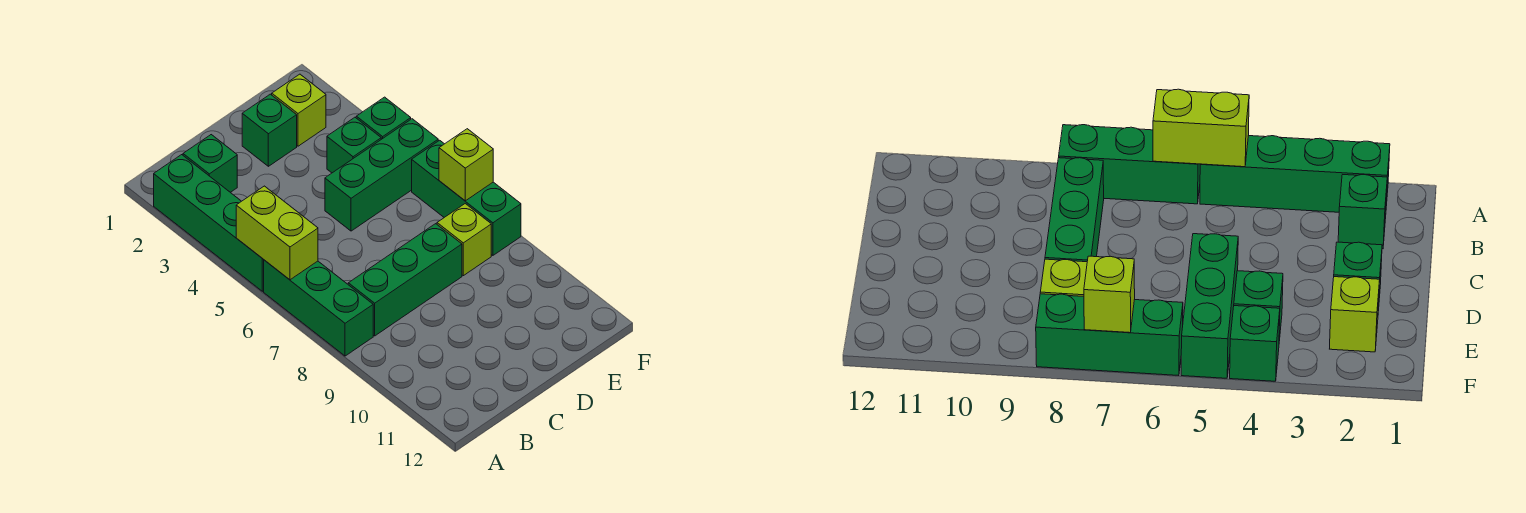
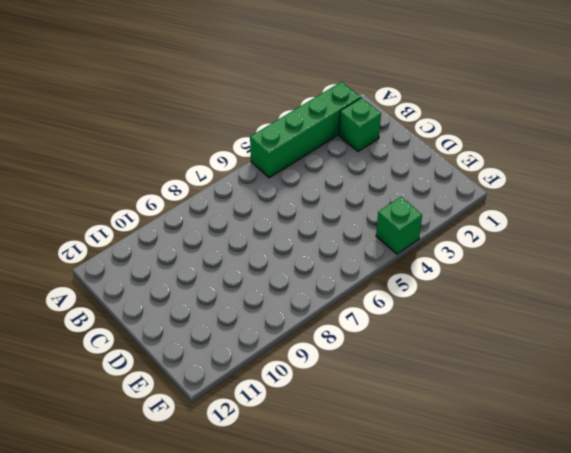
none -> green brick A6:A8 level 1
none -> green brick B8:D8 level 1
none -> green brick D2 level 1

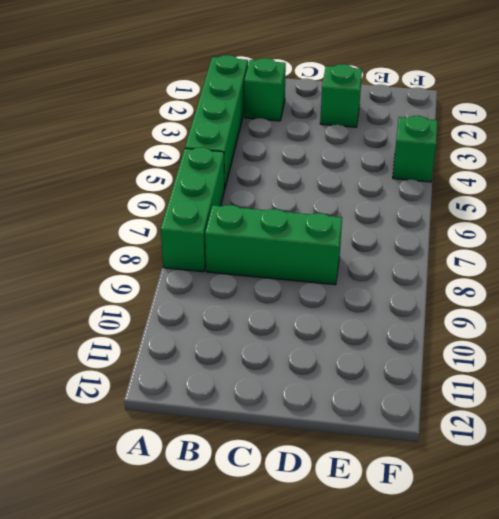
none -> green brick D5:F5 level 1
none -> lime brick E2 level 1
none -> green brick E4 level 1

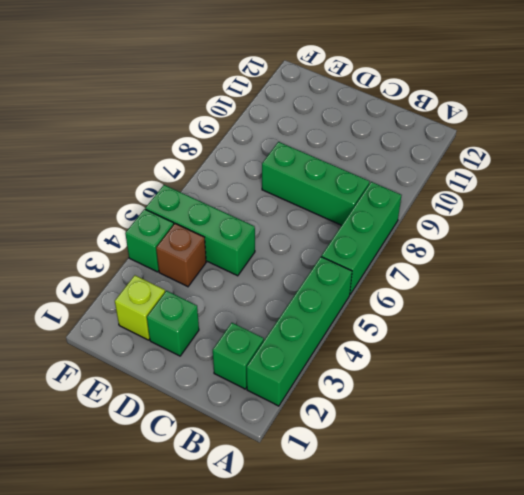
brown brick E4 level 1 -> green brick E4 level 1
none -> lime brick E8 level 1
none -> green brick F6:F8 level 1
none -> lime brick A5:A6 level 2

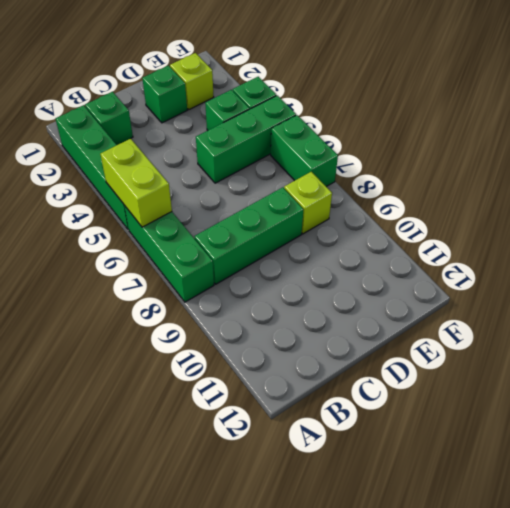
green brick F6:F7 level 1 -> green brick F6:F8 level 1
none -> lime brick F7 level 2

